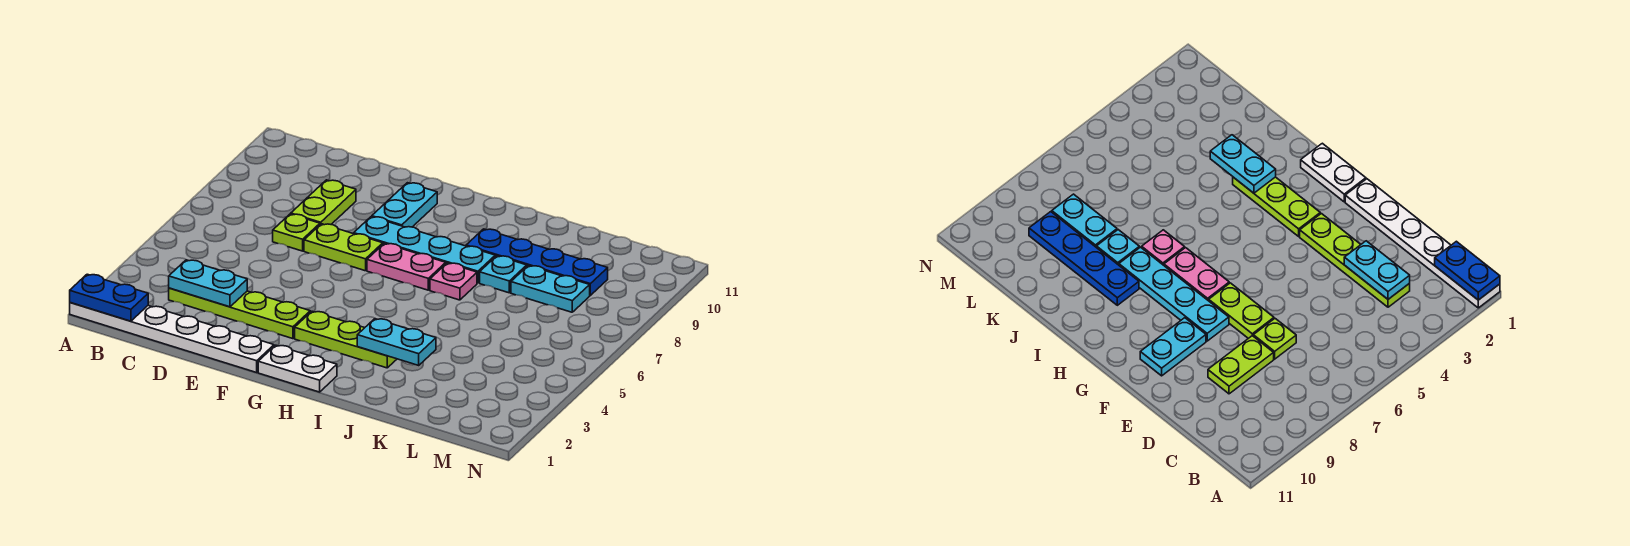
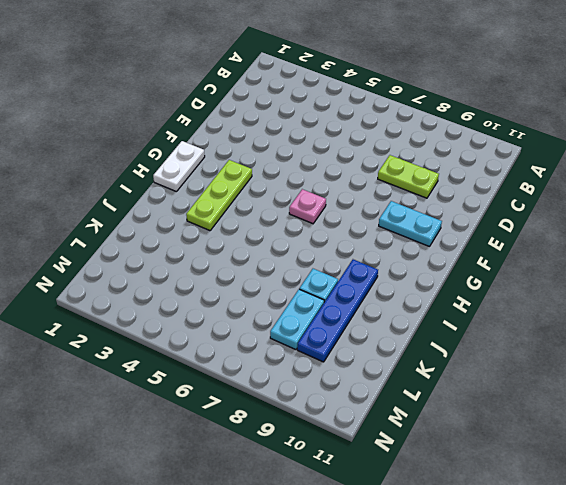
pink plate G6 level 1 -> pink plate I7 level 1
none -> white plate A1:F1 level 1
none -> lime plate C3:F3 level 1
none -> lime plate D7 level 1

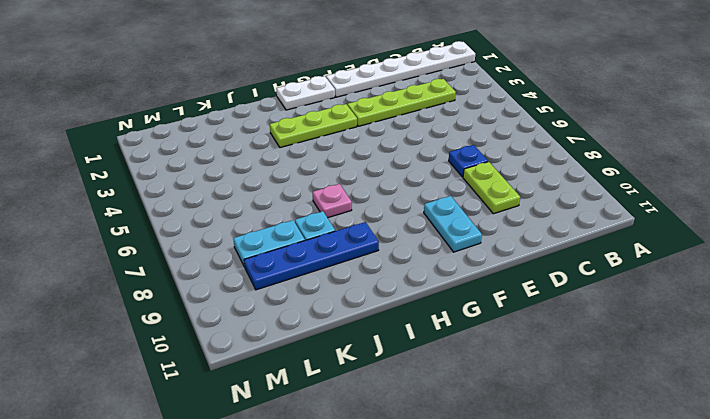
blue plate D7 level 1 -> lime plate D7 level 1
none -> lime plate E7:F7 level 1
none -> cyan plate F8:I8 level 1
none -> pink plate G7:H7 level 1

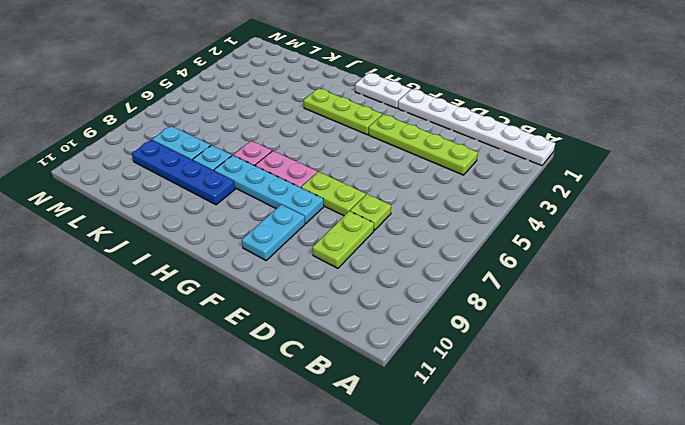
none -> blue plate A1:B1 level 2
none -> cyan plate C3:D3 level 2
none -> cyan plate I3:J3 level 2

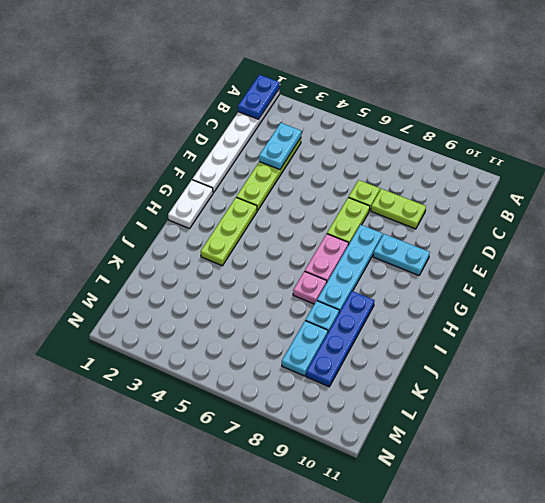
none -> cyan plate I3:J3 level 2

